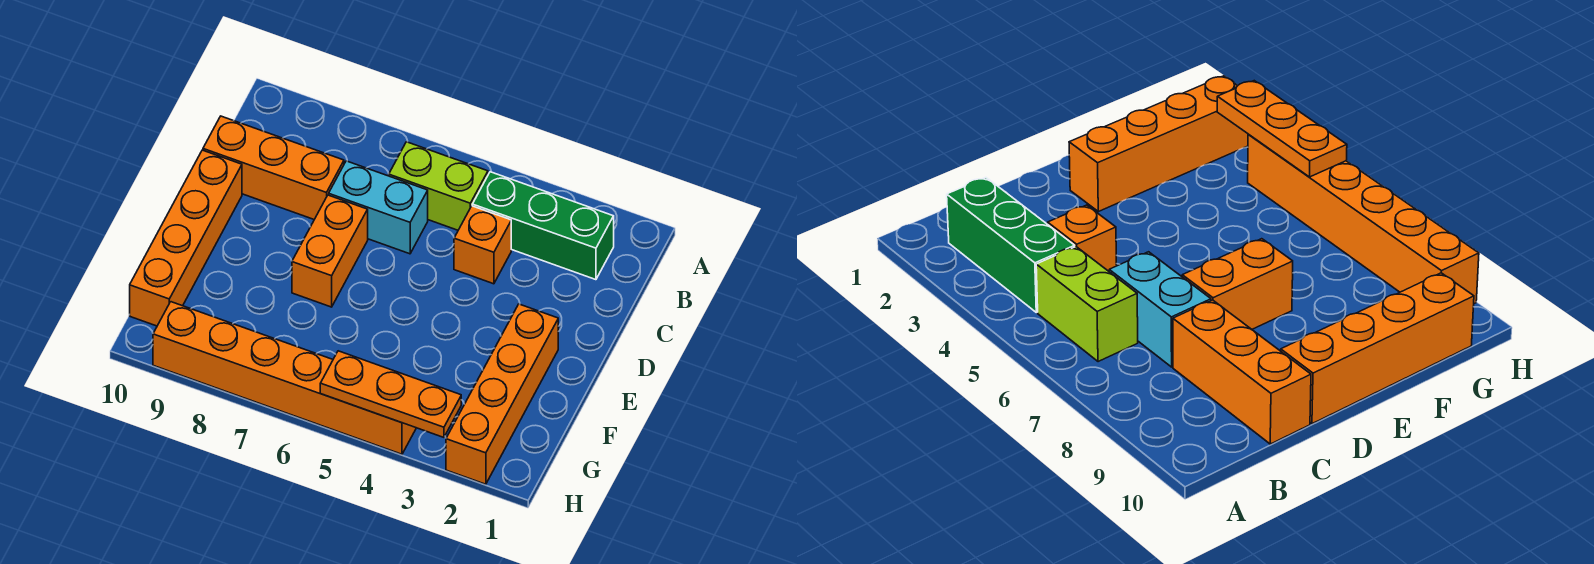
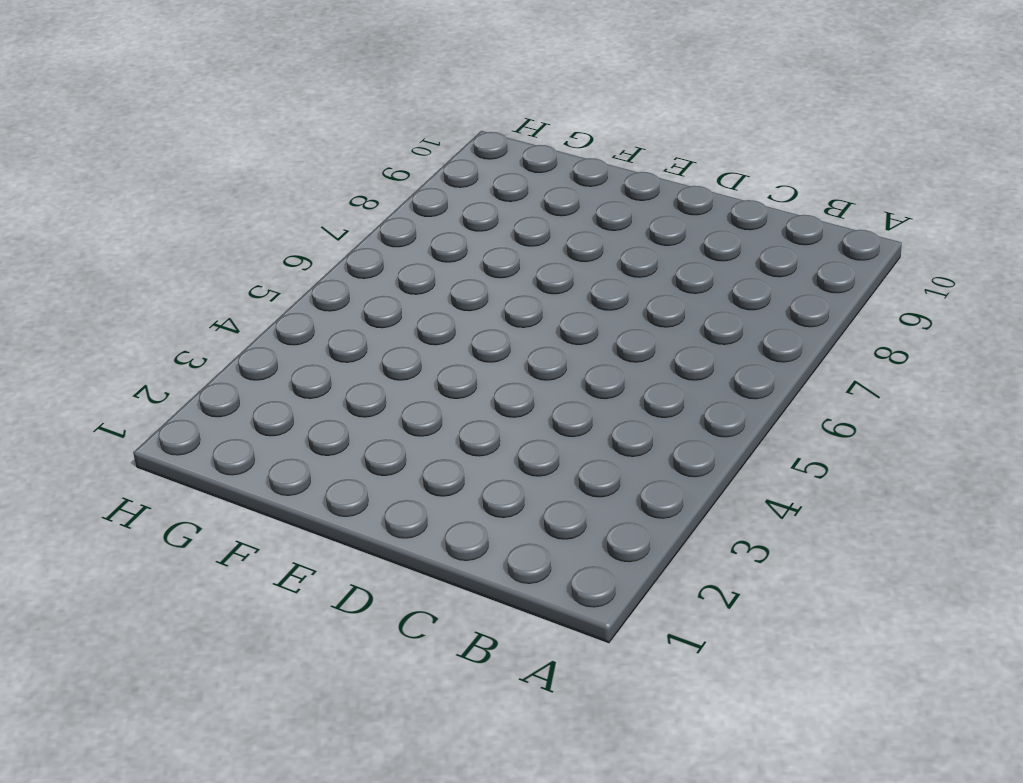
none -> green brick B2:B4 level 1
none -> lime brick B5:B6 level 1

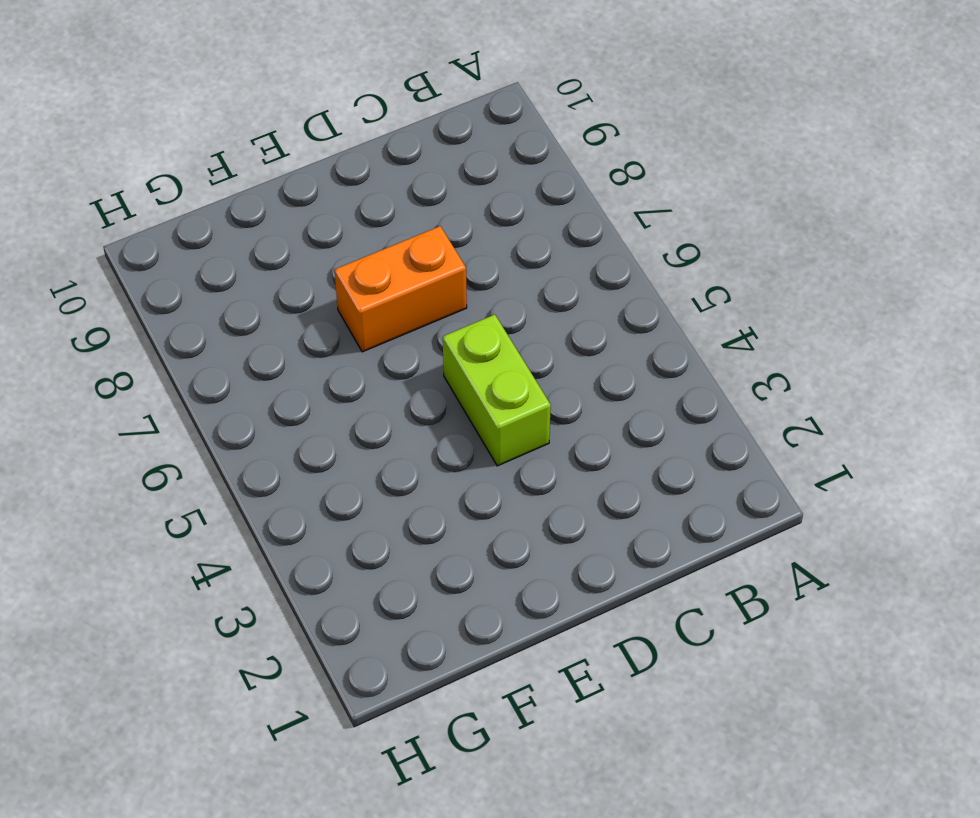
lime brick D4:D5 level 1 -> lime brick B5:B6 level 1
none -> green brick B2:B4 level 1
none -> orange brick C4 level 1

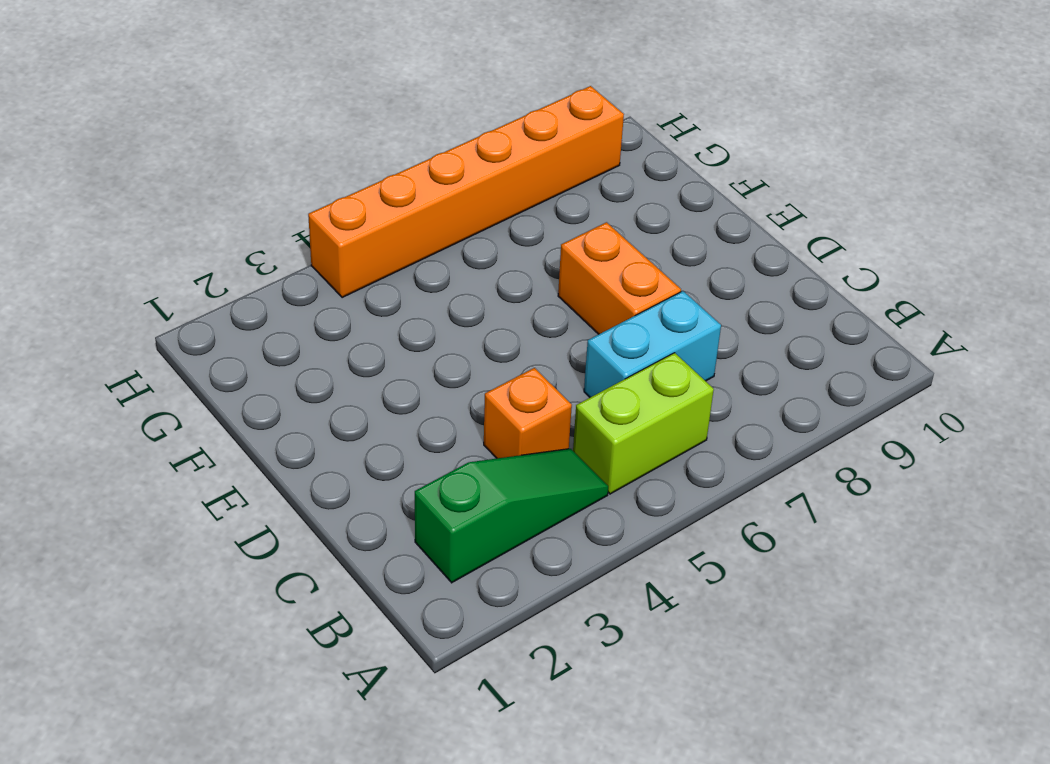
green slope B2:B4 level 1 top 2 -> green brick B2:B4 level 1
none -> orange brick C8:C10 level 1
none -> orange brick D10:G10 level 1

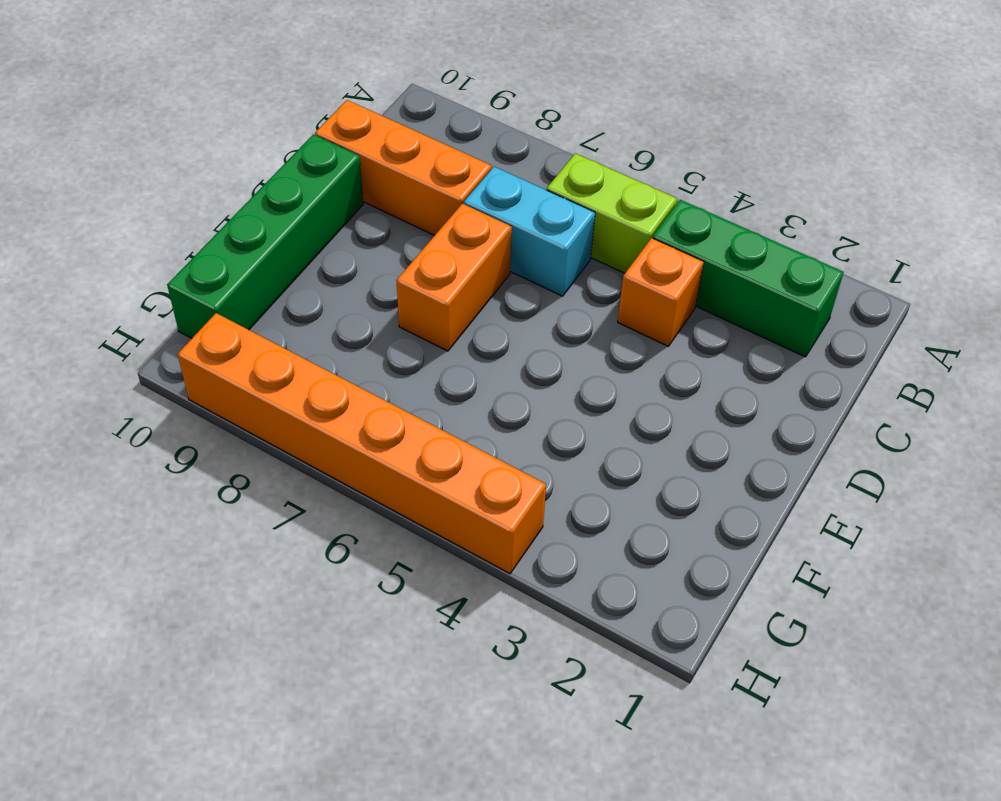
green brick D10:G10 level 1 -> orange brick D10:G10 level 1
none -> orange brick E2:H2 level 1
none -> orange plate H3:H5 level 2

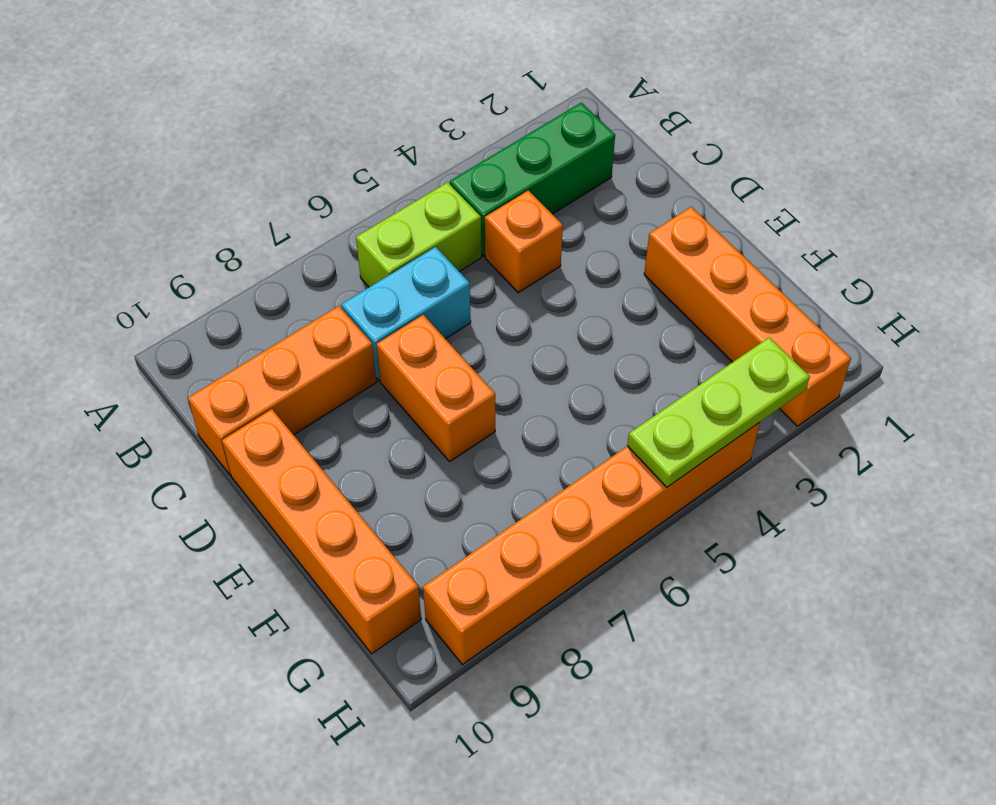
lime plate H3:H5 level 2 -> orange plate H3:H5 level 2

